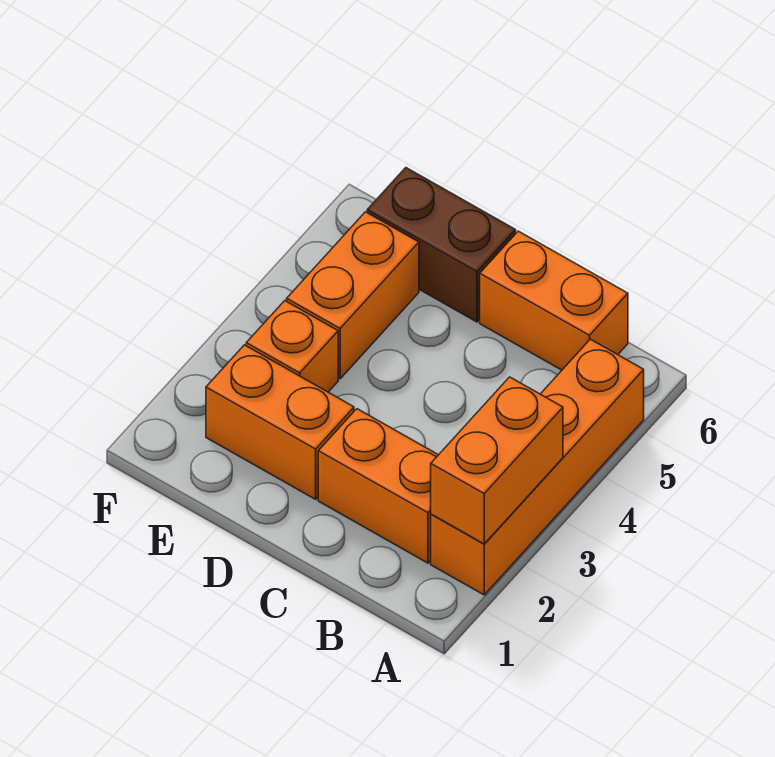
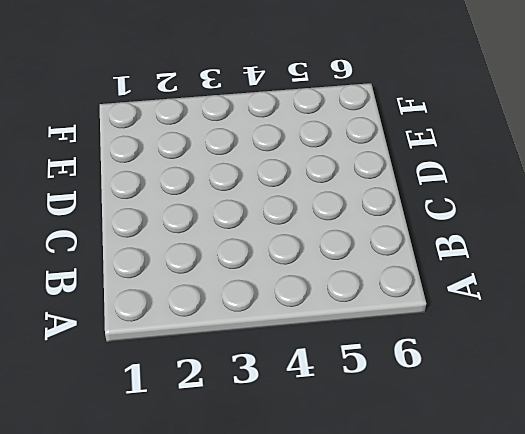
none -> orange brick A2:A5 level 1
none -> orange brick B2:C2 level 1

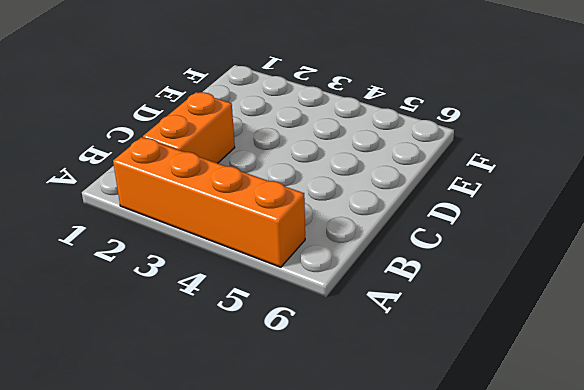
none -> orange brick B6:C6 level 1
none -> orange brick D2:E2 level 1

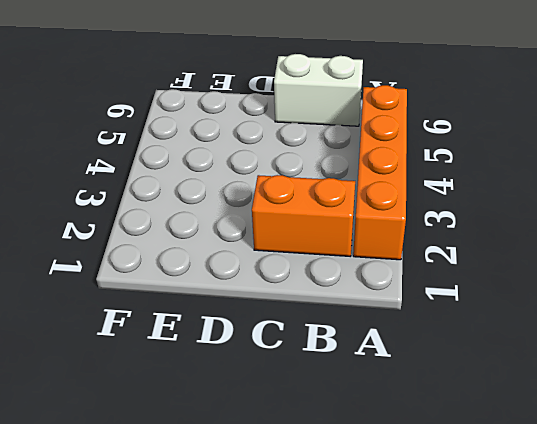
white brick B6:C6 level 1 -> orange brick B6:C6 level 1
none -> orange brick D2:E2 level 1
none -> brown brick D6:E6 level 1

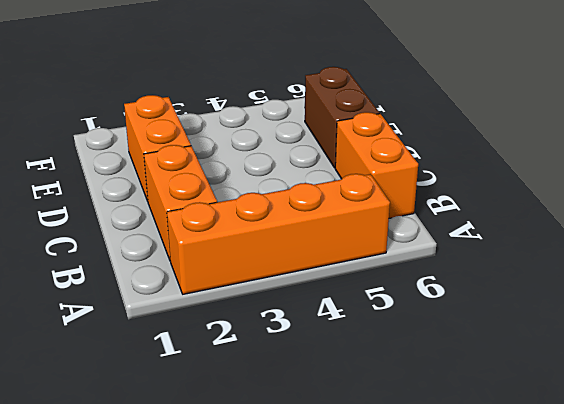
none -> orange brick E3 level 1
none -> orange brick E4:E5 level 1

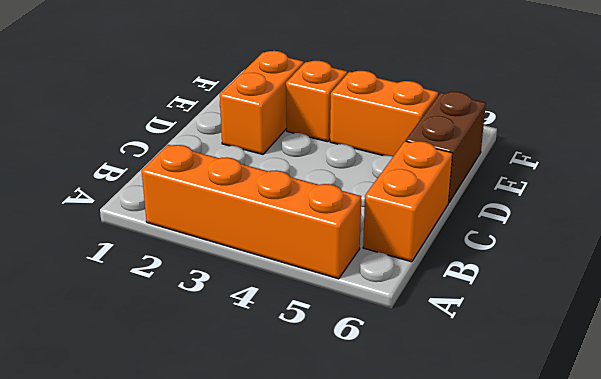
none -> orange brick B2:C2 level 1
none -> orange brick A2:A3 level 2

